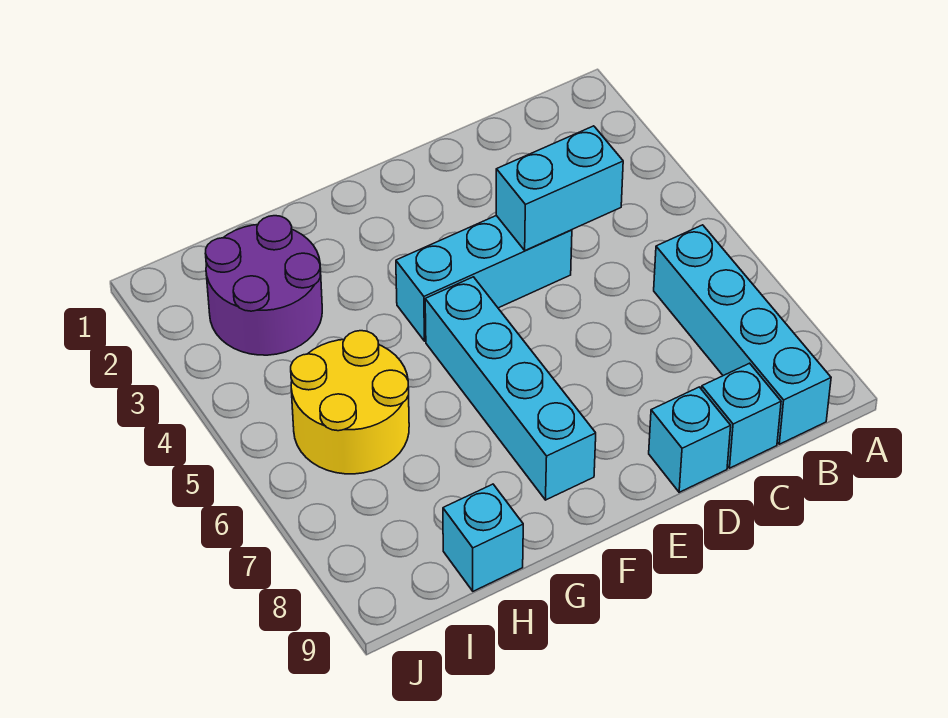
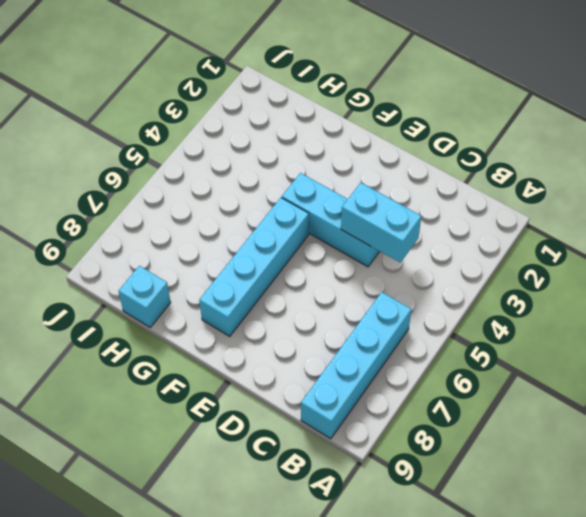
none -> cyan brick C9 level 1
none -> cyan brick D9 level 1

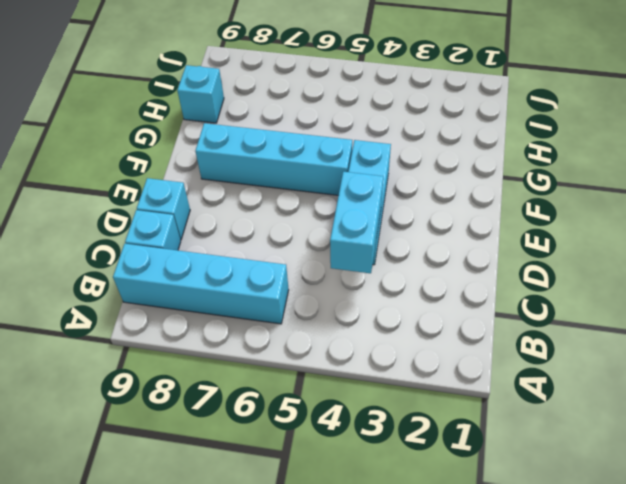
none -> purple round brick H2:I3 level 1
none -> yellow round brick H5:I6 level 1

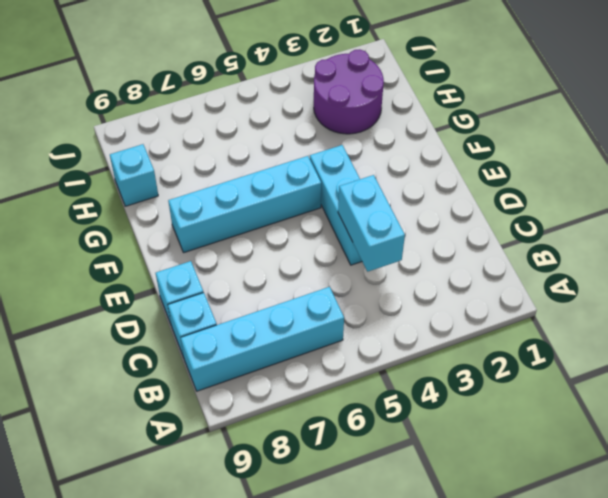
none -> yellow round brick H5:I6 level 1

